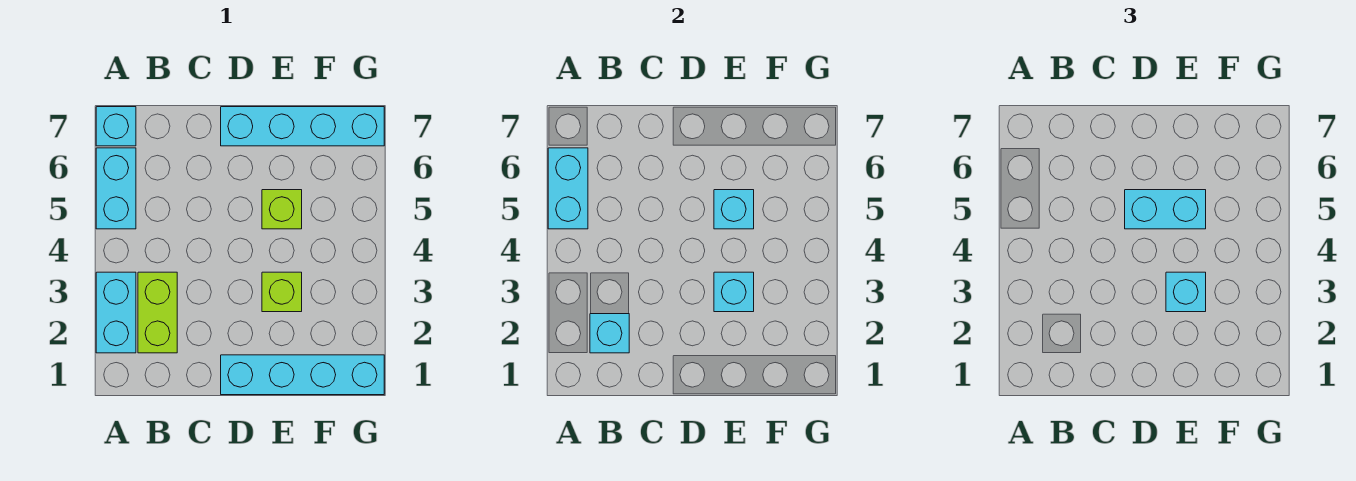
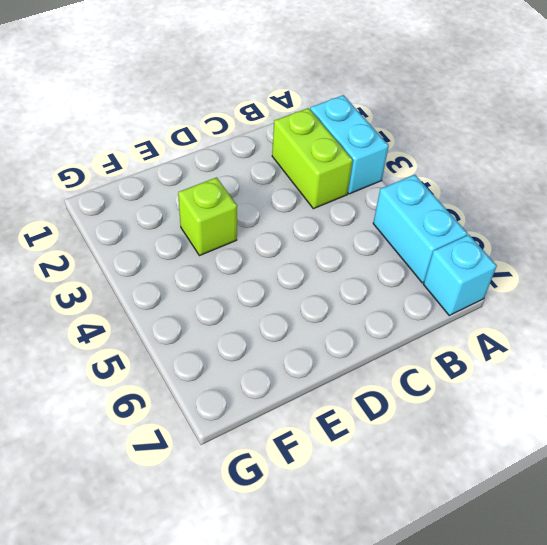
none -> cyan brick D1:G1 level 1
none -> cyan brick D7:G7 level 1
none -> lime brick E5 level 1

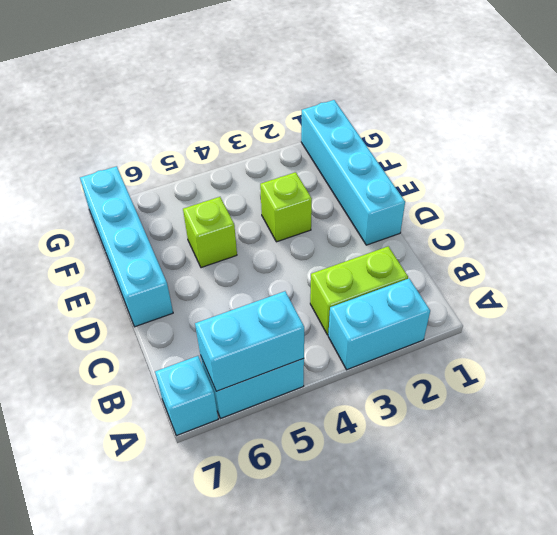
none -> cyan brick B2 level 2
none -> cyan brick E3 level 2
none -> cyan brick E5 level 2

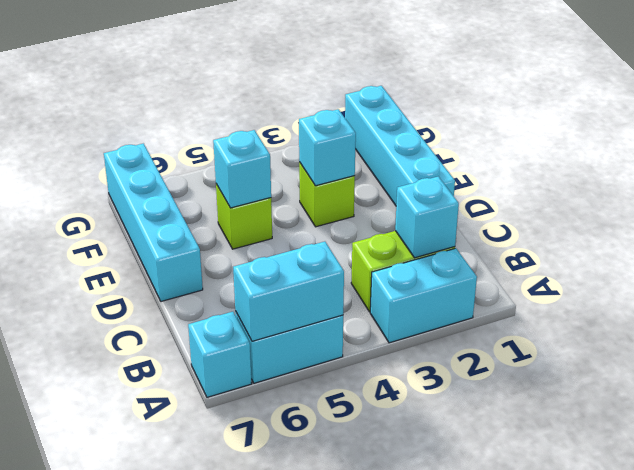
none -> cyan brick D5:E5 level 3
none -> cyan brick E3 level 3

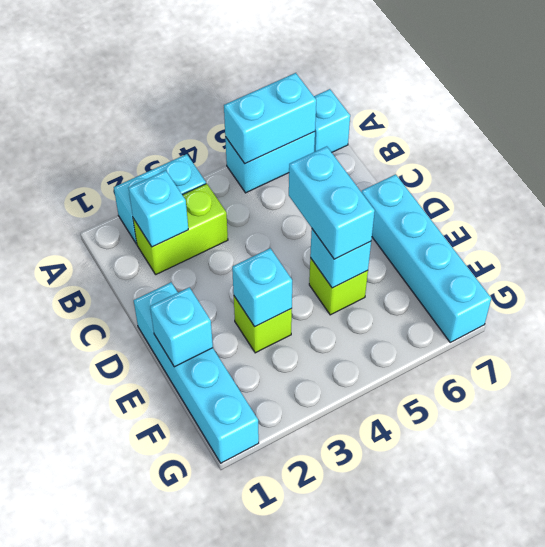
cyan brick E1 level 2 -> cyan brick E3 level 3

